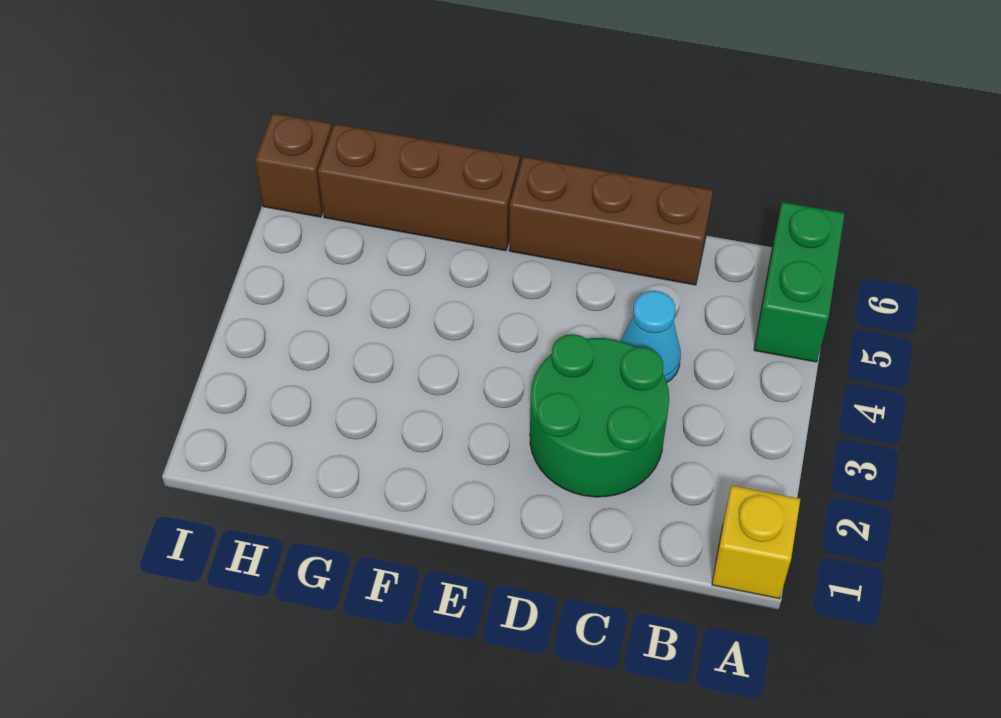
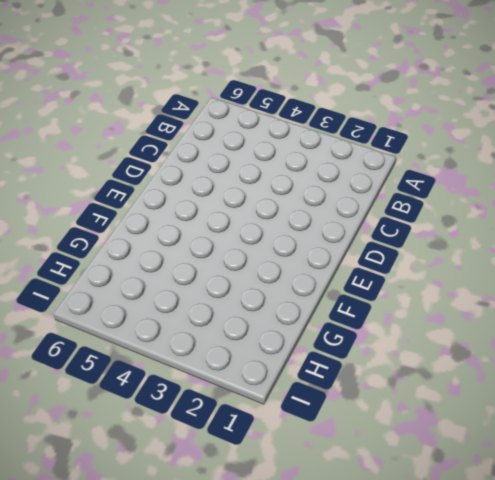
none -> yellow brick A1 level 1
none -> green brick A5:A6 level 1

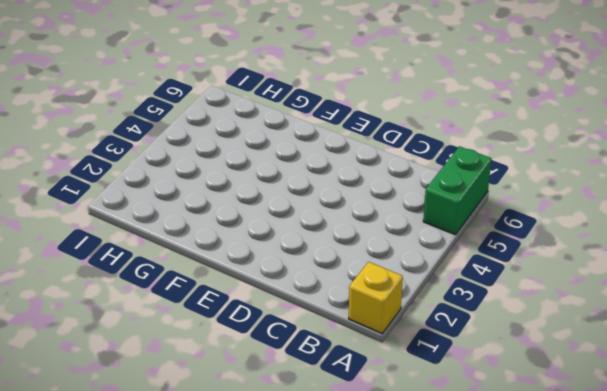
none -> green round brick C2:D3 level 1
none -> cyan cone C4 level 1

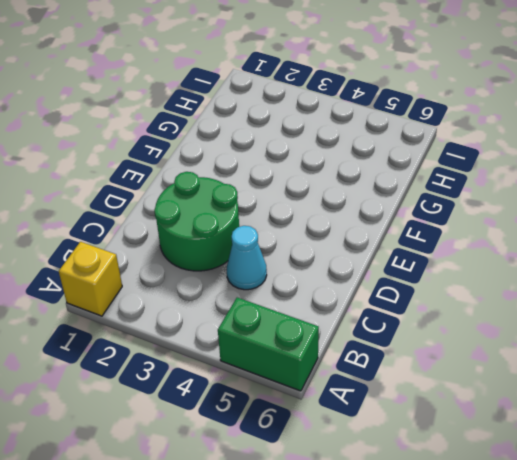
none -> brown brick C6:E6 level 1
none -> brown brick F6:H6 level 1

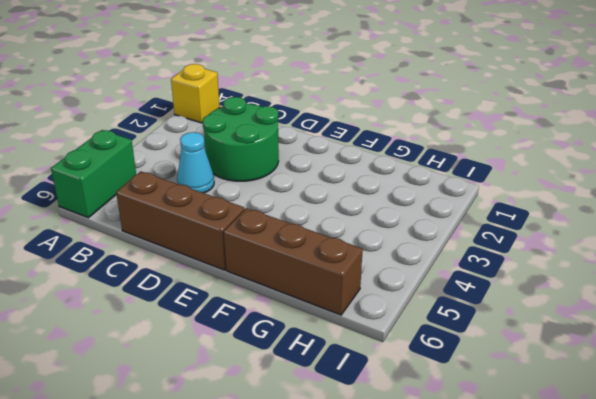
none -> brown brick I6 level 1

